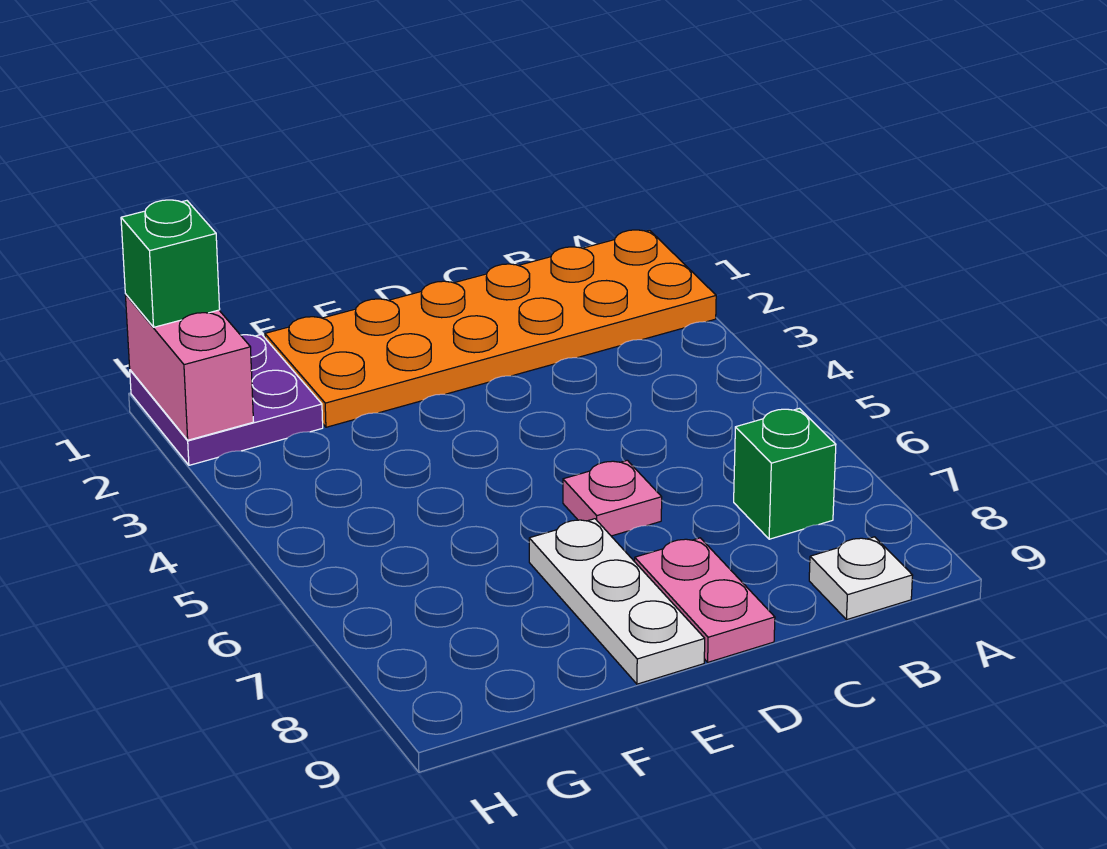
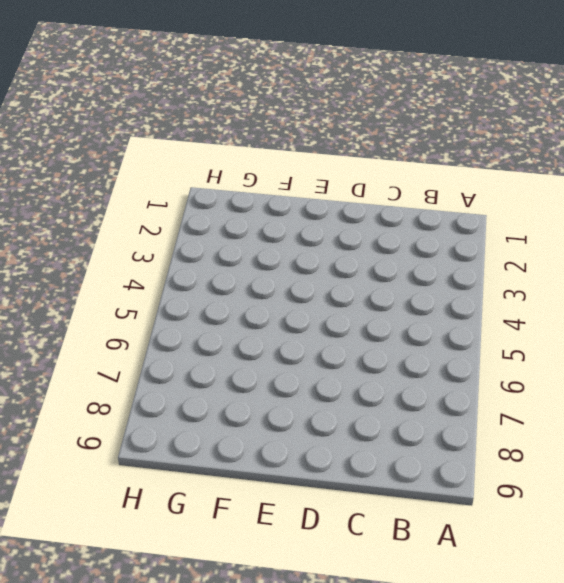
none -> orange plate A1:F2 level 1
none -> green brick B7 level 1

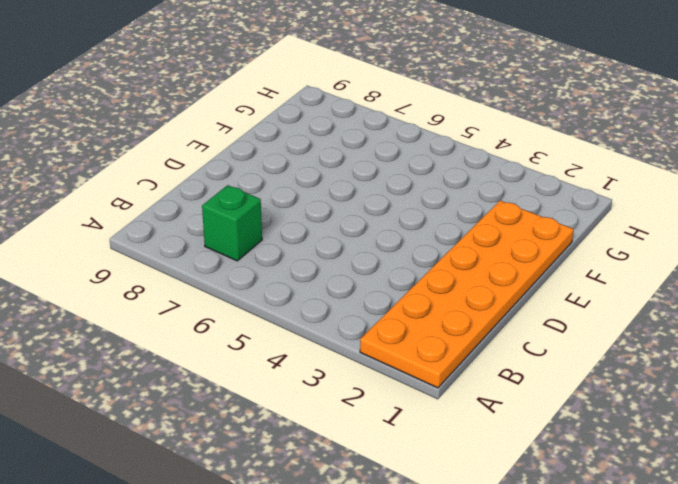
none -> white plate B9 level 1
none -> pink plate D6 level 1

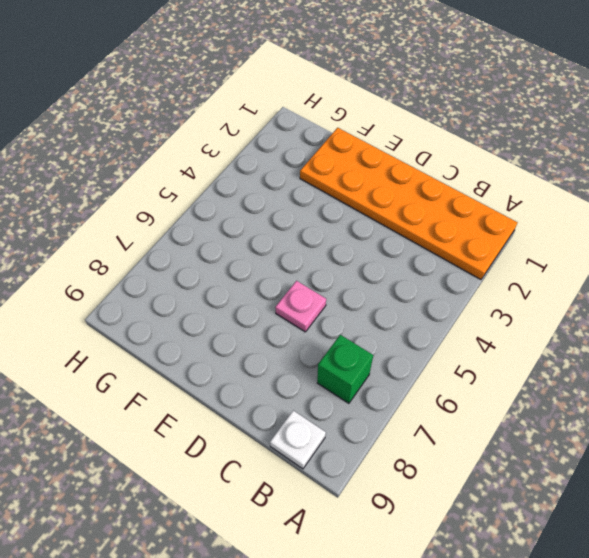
none -> pink plate D8:D9 level 1
none -> white plate E7:E9 level 1

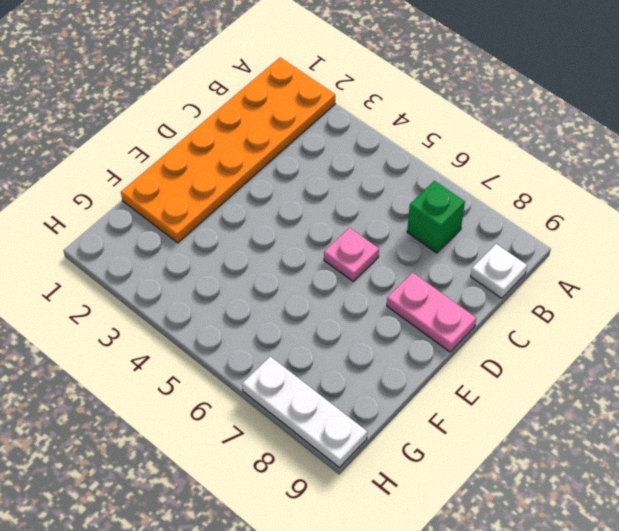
white plate H7:H9 level 1 -> white plate E7:E9 level 1
none -> purple plate G1:H2 level 1
none -> pink brick H1:H2 level 2

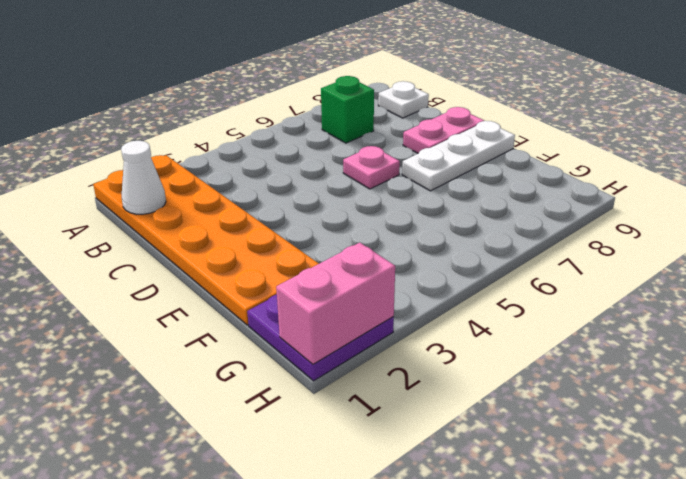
white cone B1 level 2 -> none
none -> green brick H1 level 3

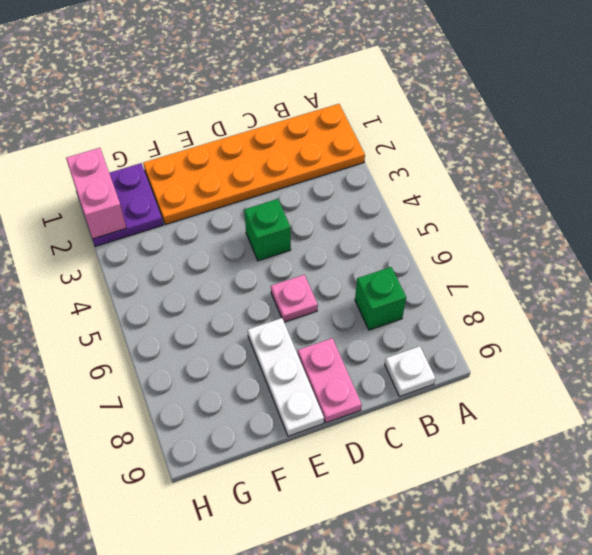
green brick D4 level 1 -> green brick H1 level 3

